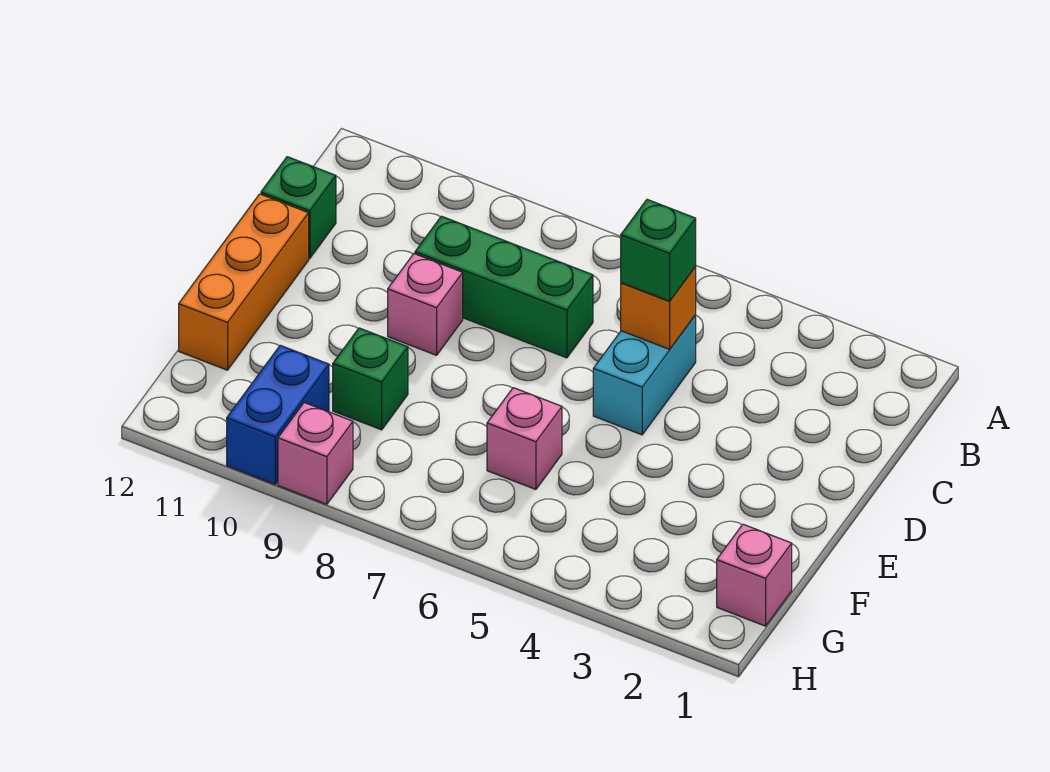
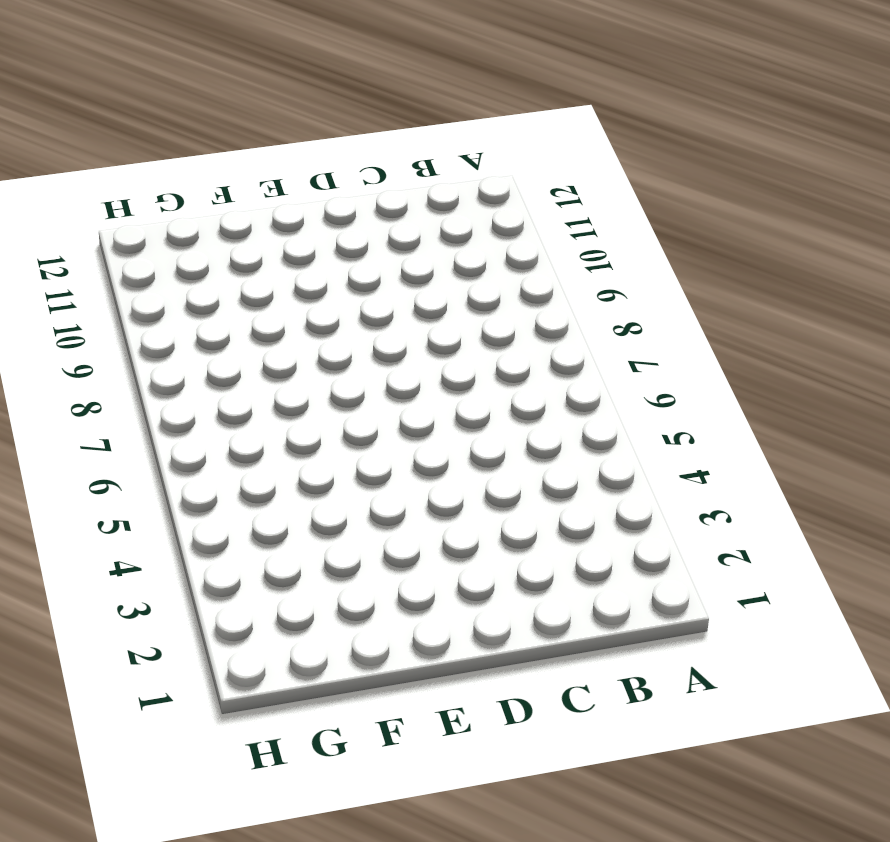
none -> cyan brick C5:D5 level 1
none -> green brick C7:C9 level 1
none -> green brick C12 level 1

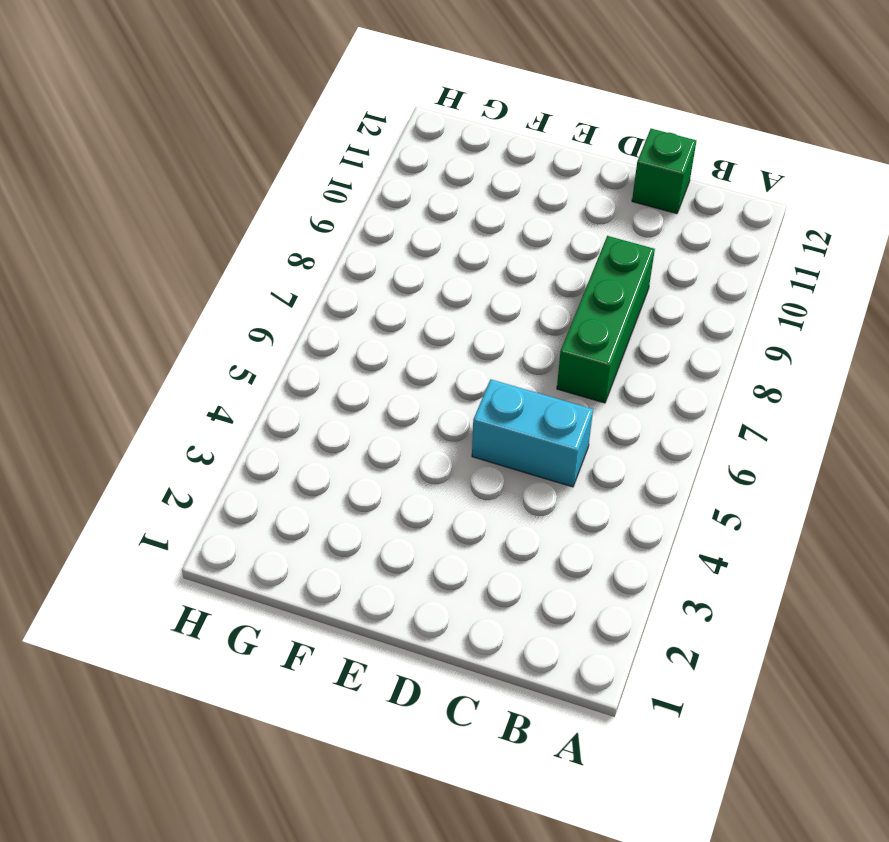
none -> pink brick D9 level 1
none -> orange brick D12:F12 level 1
none -> pink brick F6 level 1

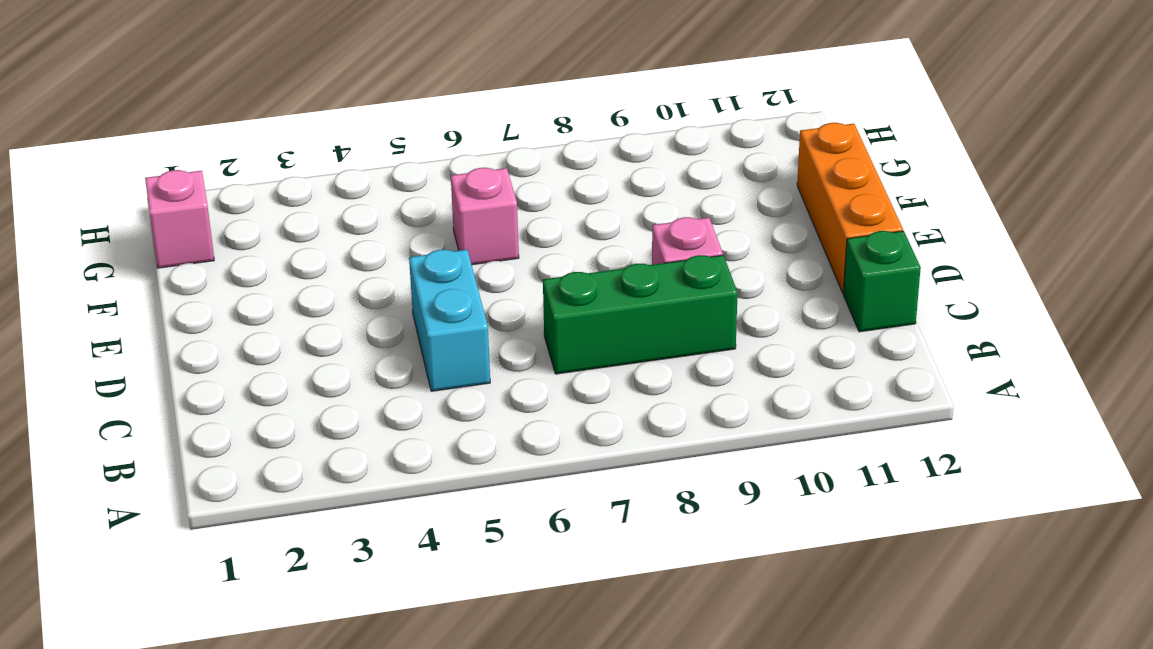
none -> green brick F9 level 1
none -> blue brick G10:H10 level 1
none -> pink brick H9 level 1

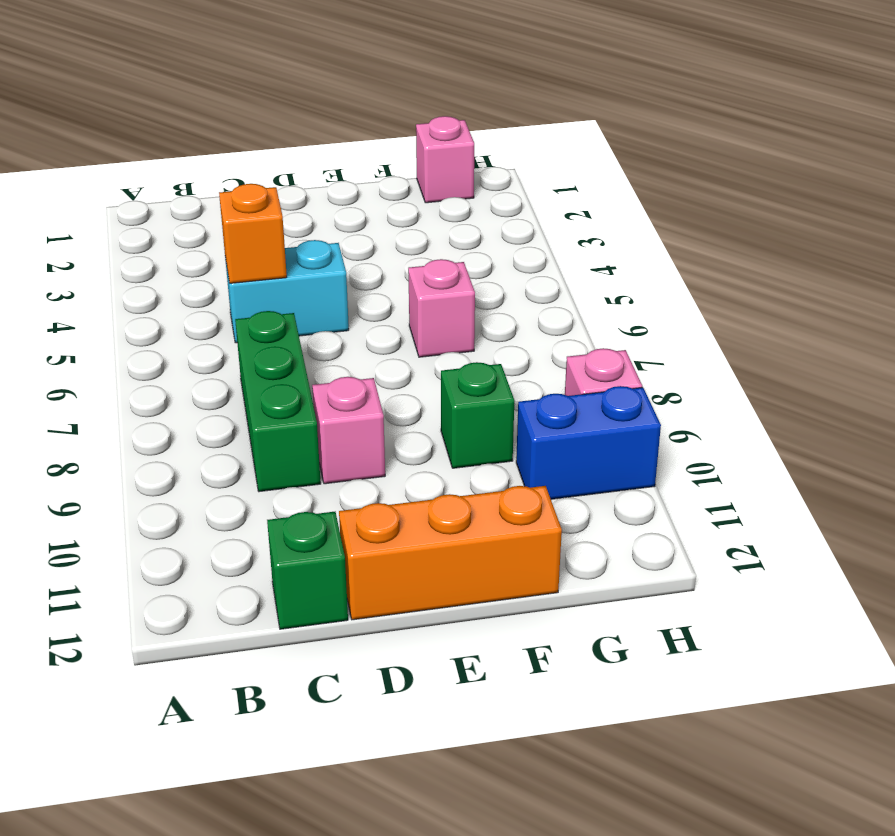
none -> green brick C5 level 3

